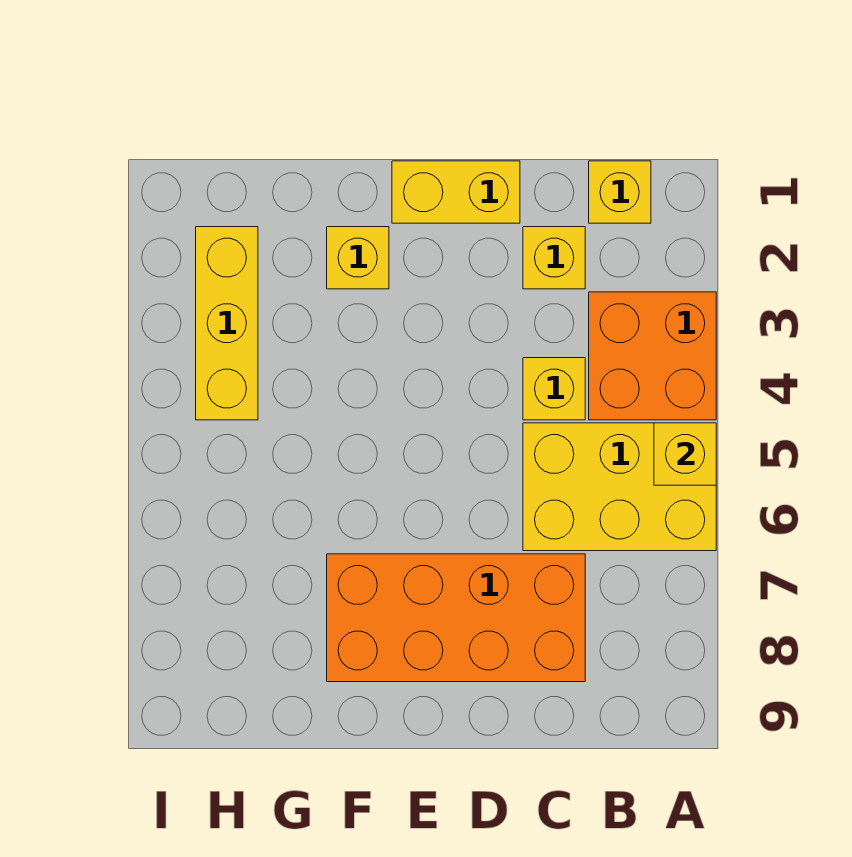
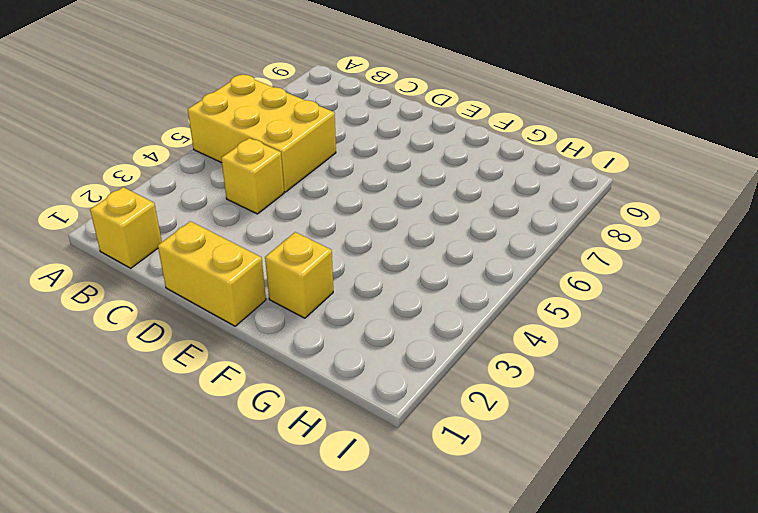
none -> orange brick A3:B4 level 1
none -> yellow brick C2 level 1

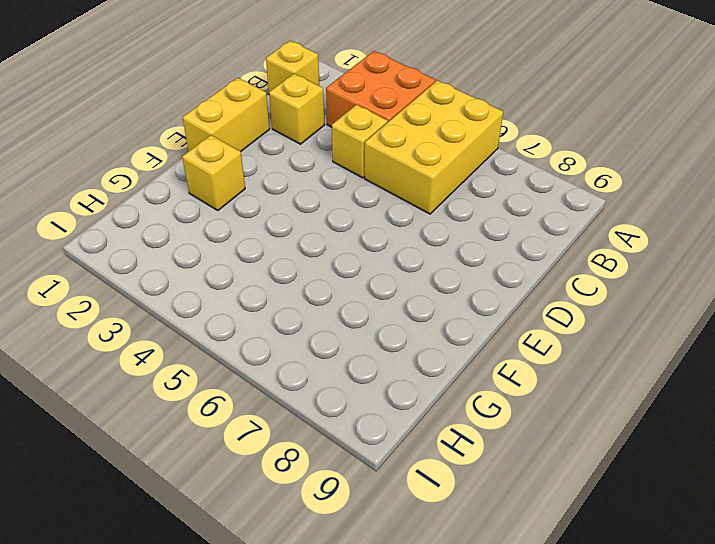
none -> orange brick C7:F8 level 1
none -> yellow brick H2:H4 level 1

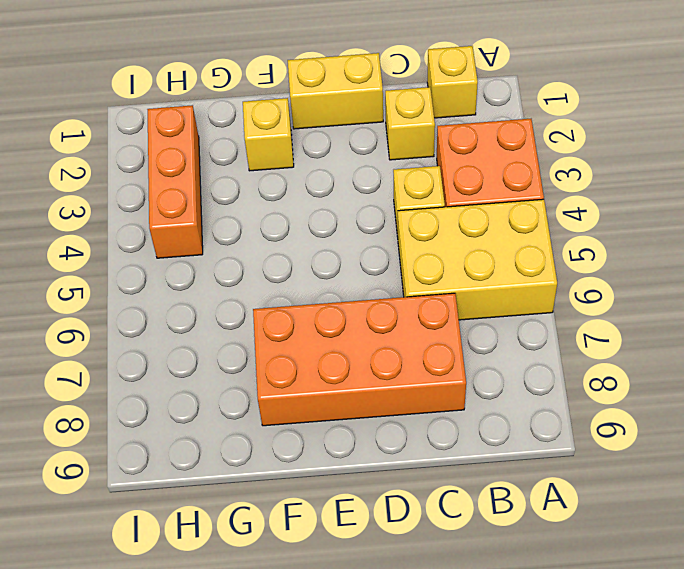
orange brick H2:H4 level 1 -> yellow brick H2:H4 level 1
none -> yellow brick A5 level 2

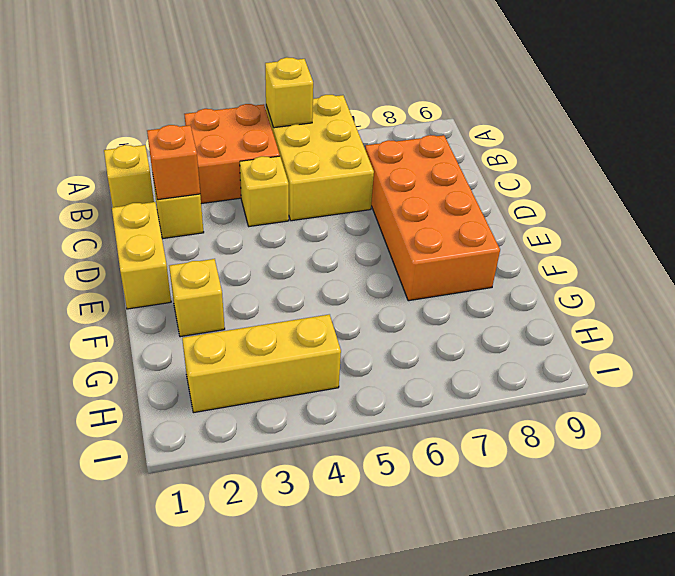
orange brick C2 level 2 -> none

